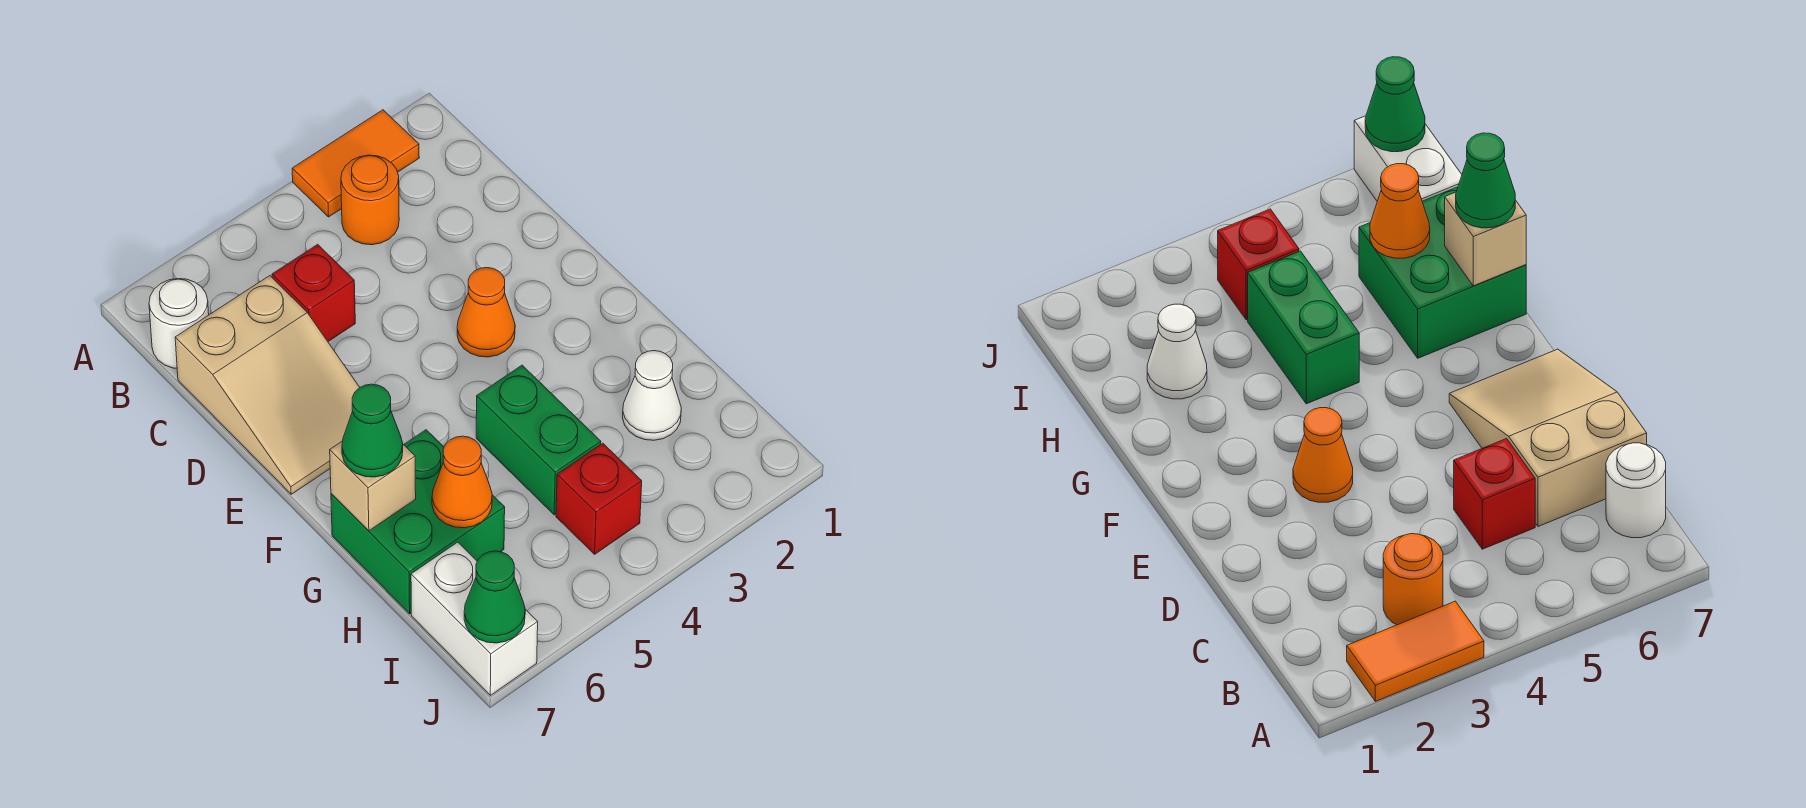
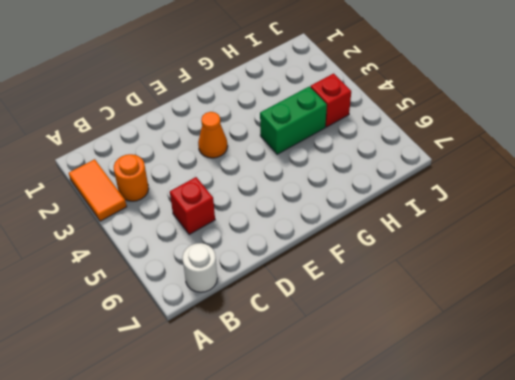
none -> tan slope C6:E7 level 1 top C
none -> green brick G6:H7 level 1
none -> white cone H2 level 1

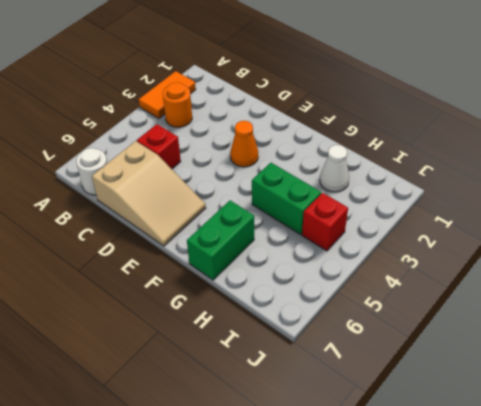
green brick G6:G7 level 1 -> green brick G6:H7 level 1
none -> white brick I7:J7 level 1
none -> tan brick G7 level 2
none -> orange cone H6 level 2

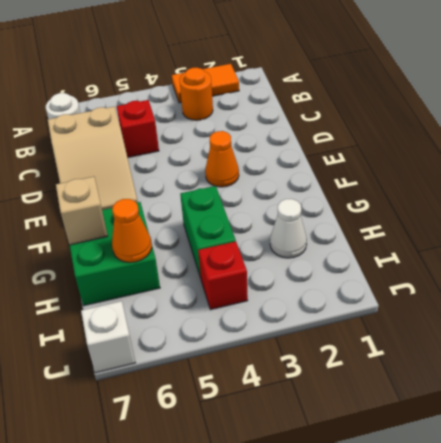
white brick J7 level 1 -> white brick I7:J7 level 1
none -> green cone J7 level 2
none -> green cone G7 level 3

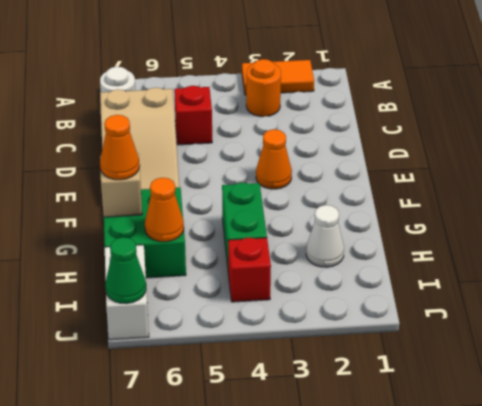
orange cone G7 level 3 -> green cone G7 level 3

